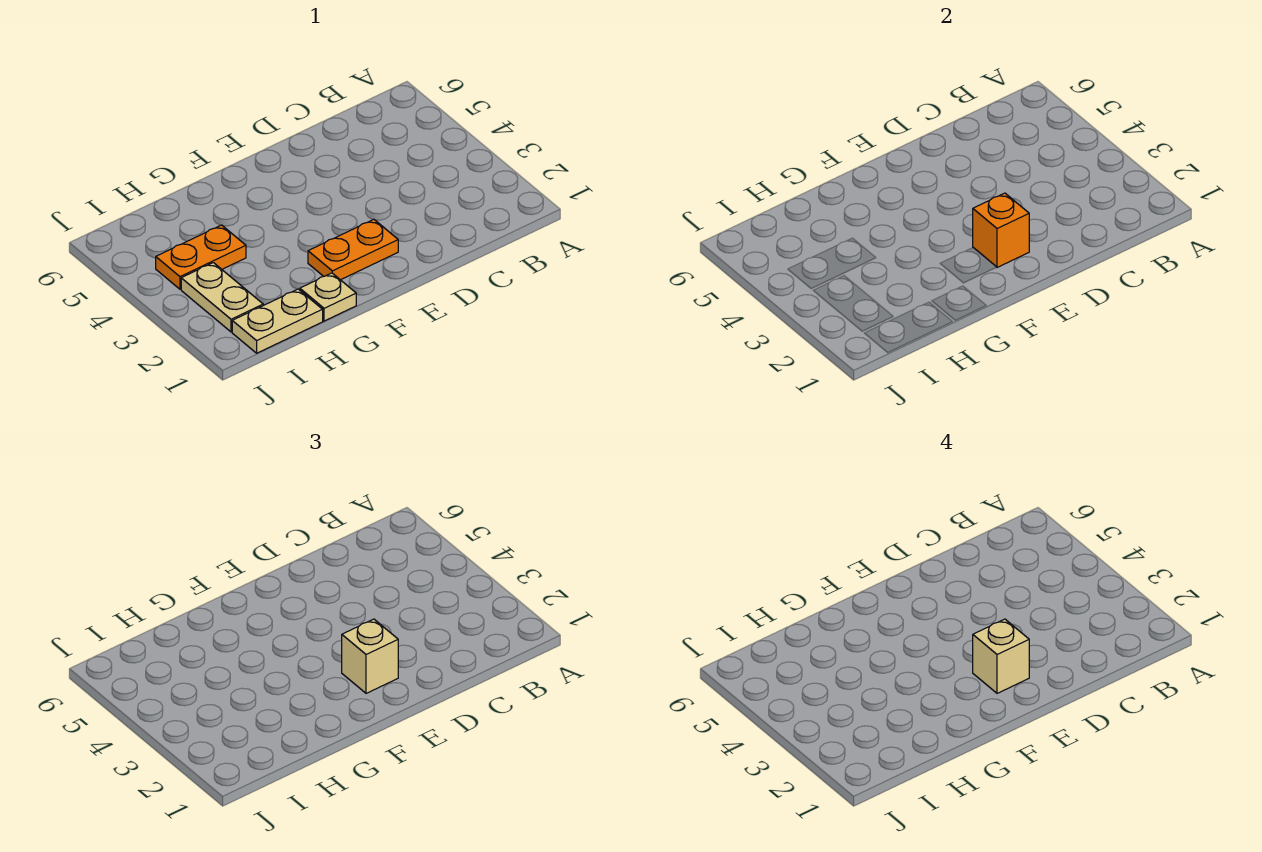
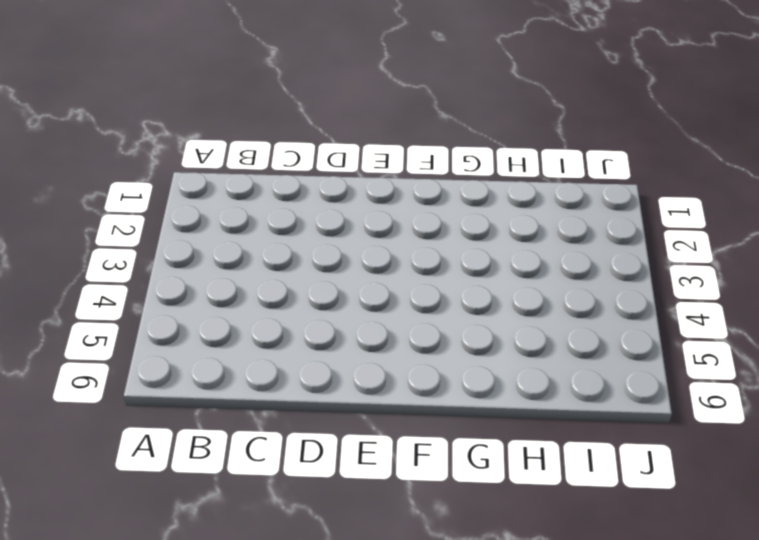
none -> orange plate E2:F2 level 1
none -> tan plate G1 level 1

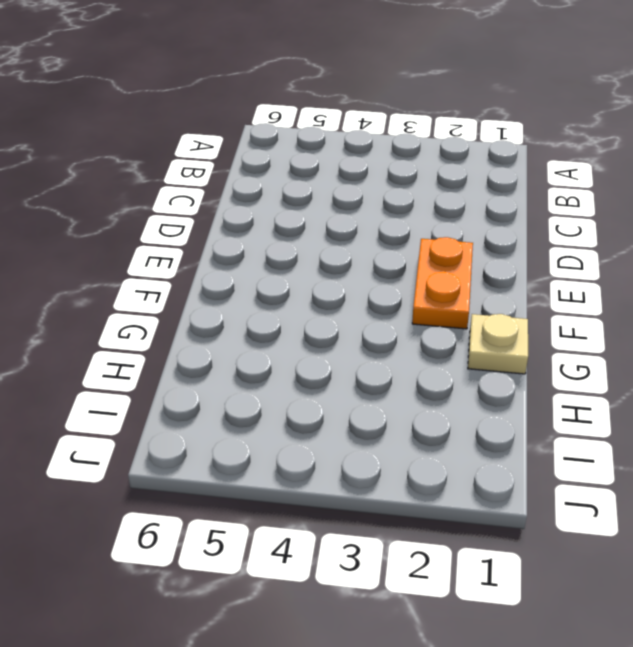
none -> tan plate H1:I1 level 1
none -> orange plate H4:I4 level 1

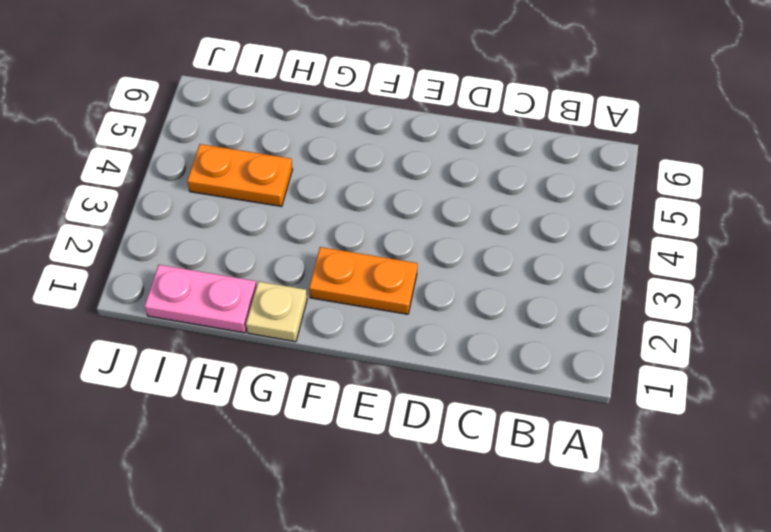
pink plate H1:I1 level 1 -> tan plate H1:I1 level 1
none -> tan plate I2:I3 level 1
none -> orange brick E2 level 2

